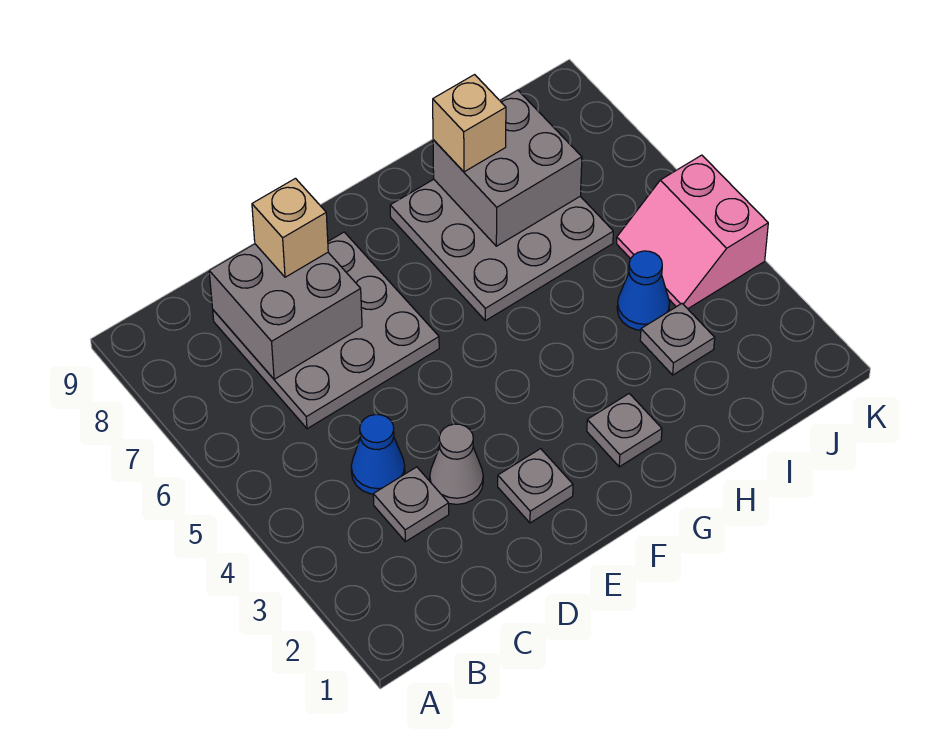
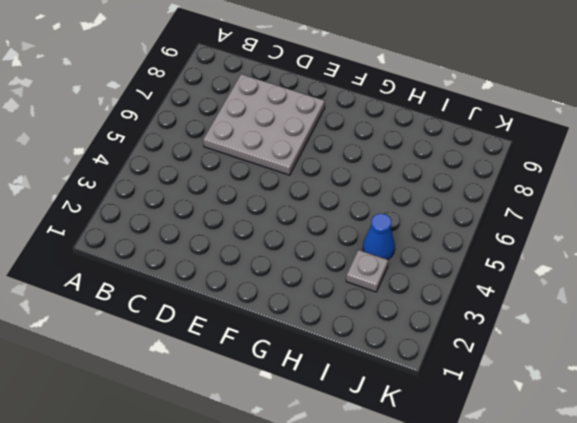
none -> grey plate C3 level 1
none -> blue cone C4 level 1
none -> grey cone D3 level 1

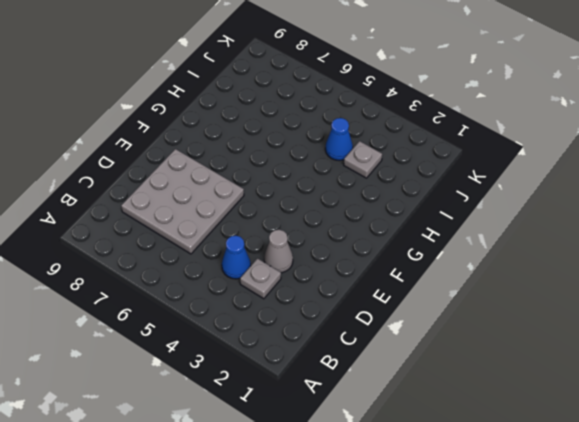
none -> grey plate E2 level 1
none -> grey plate G2 level 1
none -> grey plate G6:I8 level 1

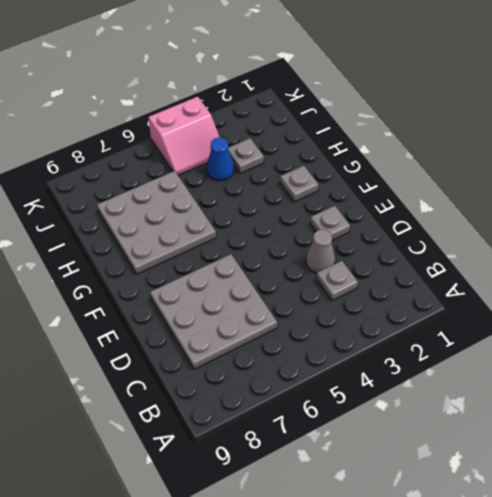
none -> blue cone C4 level 1
none -> grey brick C7:D8 level 2
none -> grey brick H7:I8 level 2

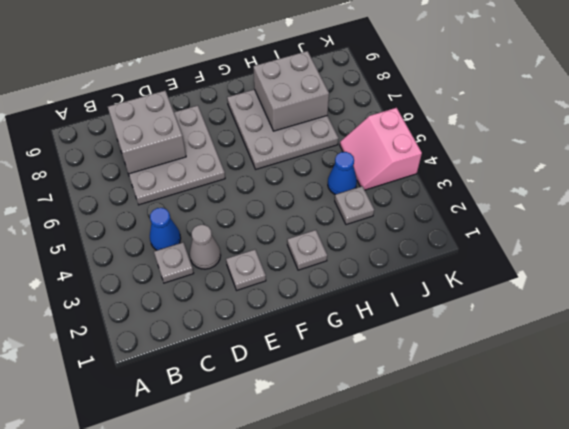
none -> tan brick D8 level 3
none -> tan brick H8 level 3

